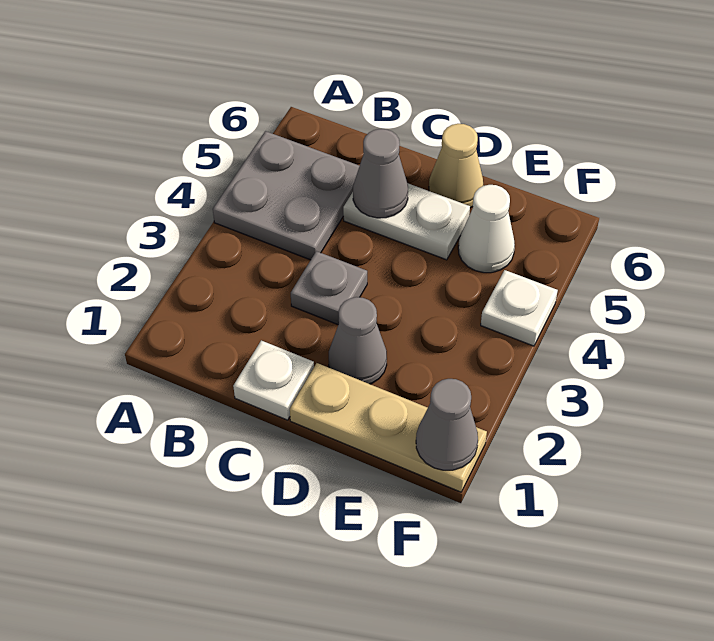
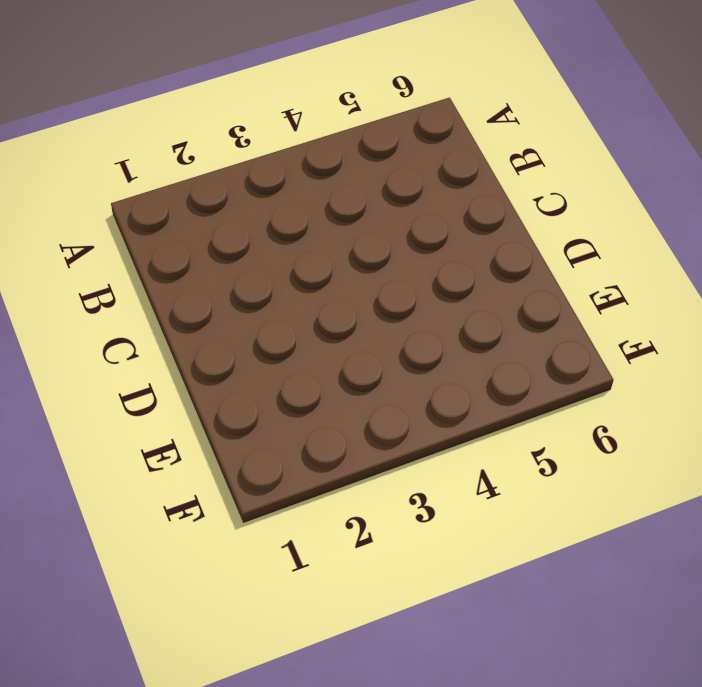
none -> grey plate A4:B5 level 1
none -> white plate C1 level 1

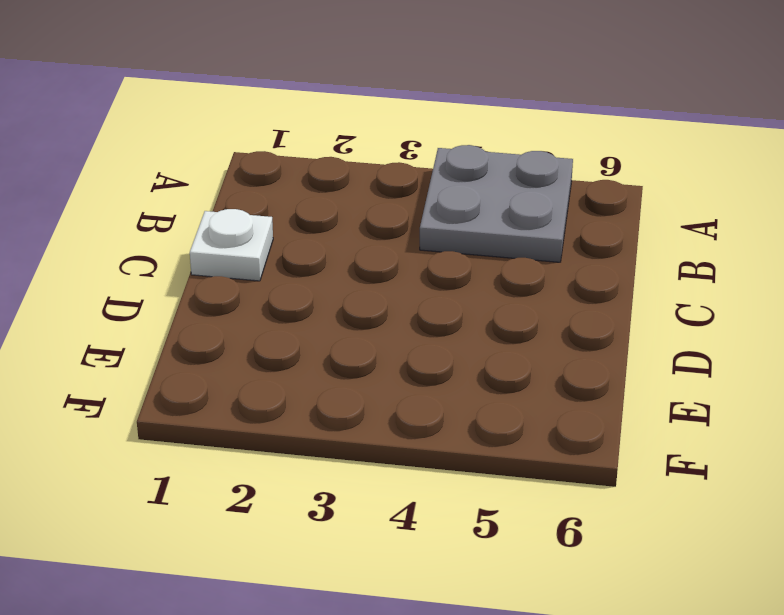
none -> grey plate C3 level 1
none -> white plate C5:D5 level 1

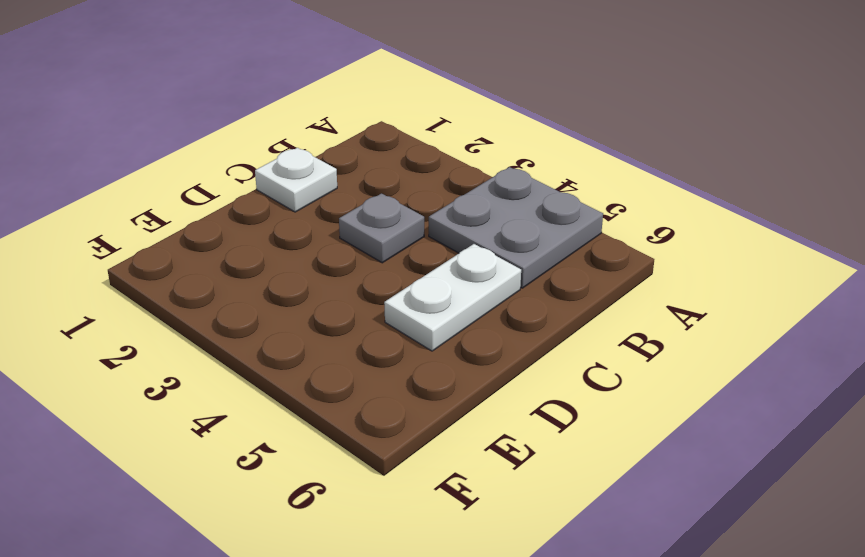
none -> tan plate D1:F1 level 1
none -> grey cone D2 level 1

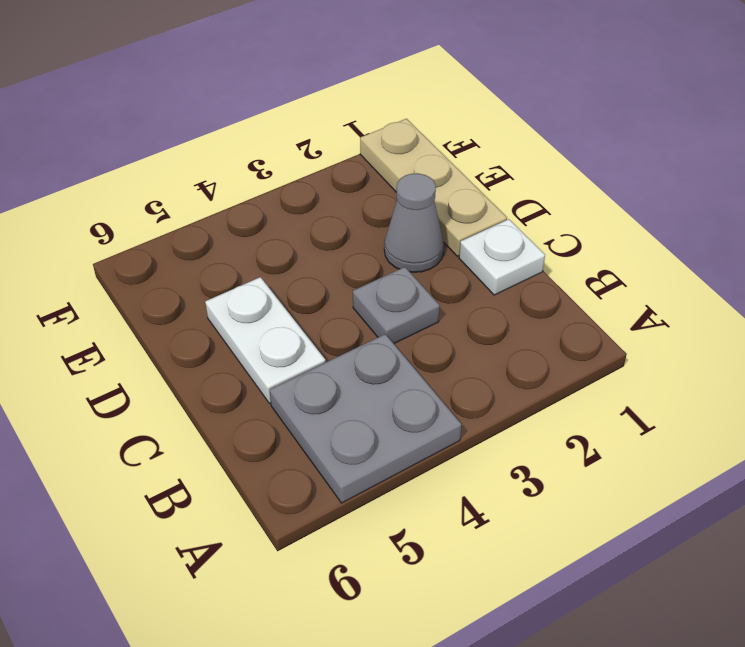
none -> tan cone D6 level 1
none -> white cone E5 level 1

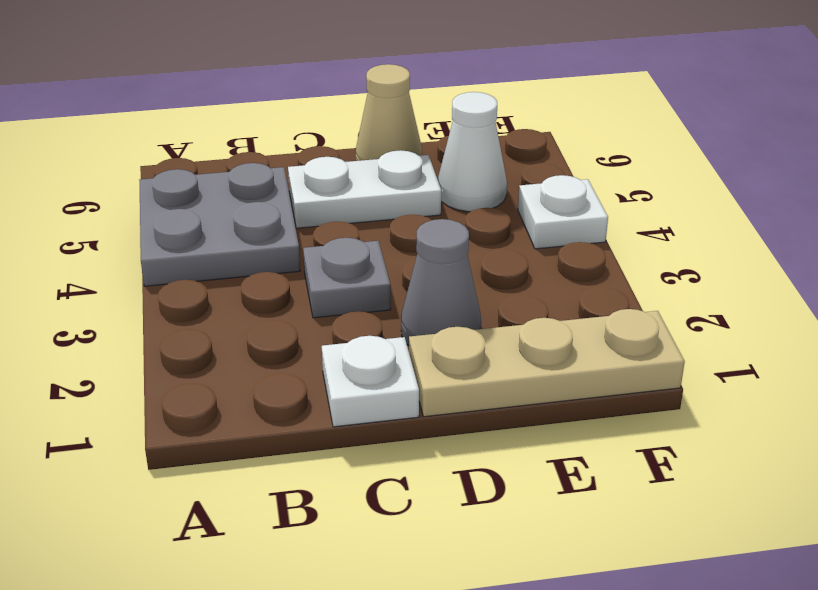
none -> grey cone C5 level 2
none -> grey cone F1 level 2

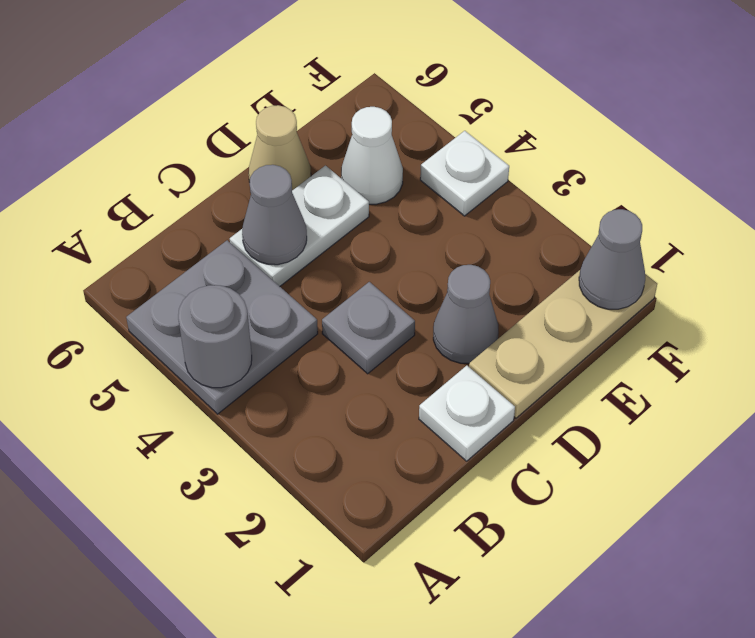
grey round brick A4 level 2 -> none

